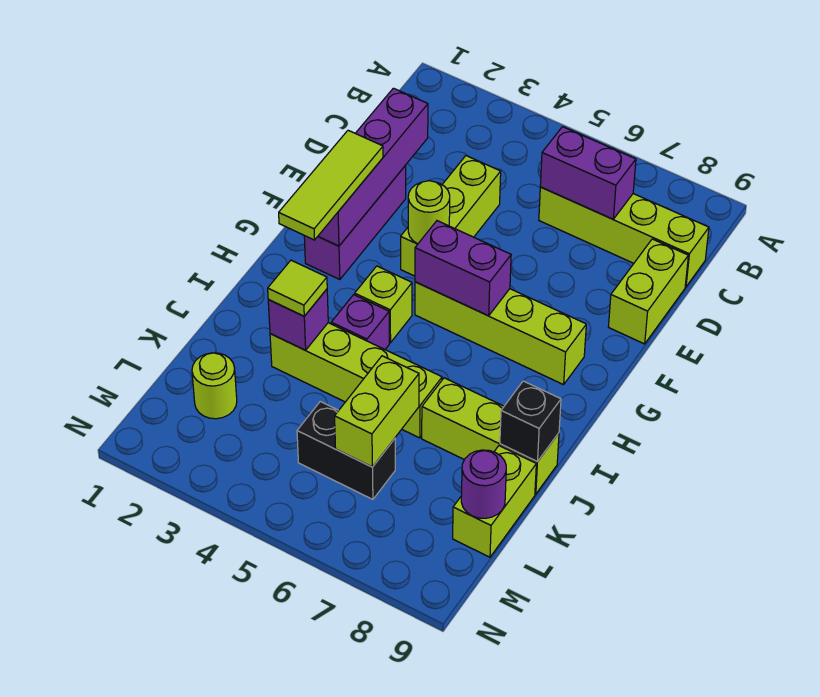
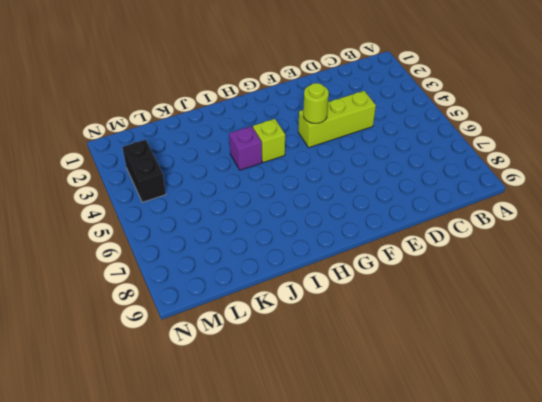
black brick M3:M4 level 1 -> black brick L5:L6 level 1
none -> lime brick C6:C9 level 1
none -> lime brick D9:E9 level 1
none -> purple brick E2:G2 level 1

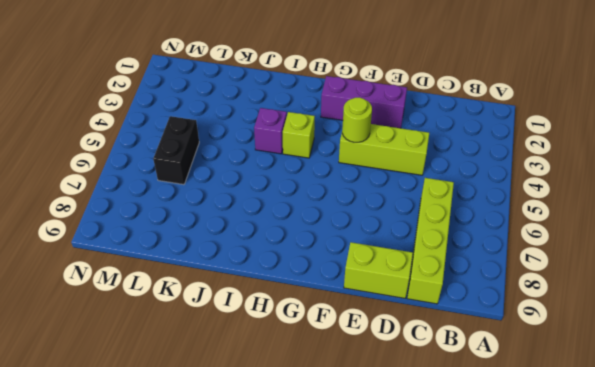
none -> lime brick G5:G8 level 1
none -> lime brick J3:J6 level 1
none -> lime brick J7:J9 level 1

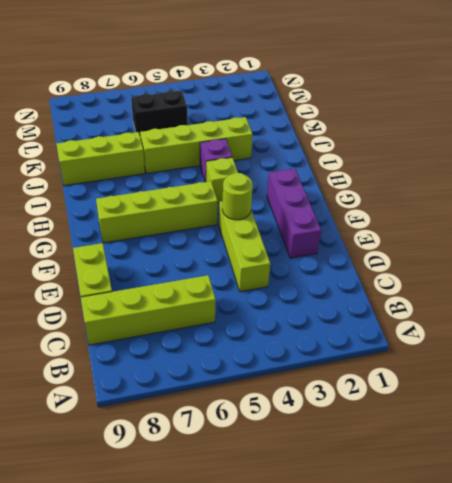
none -> lime brick K9:L9 level 1
none -> lime round brick L2 level 1
none -> purple brick C6:C7 level 2

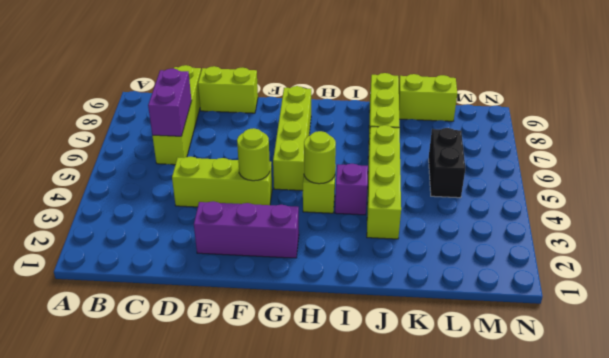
lime round brick H4 level 2 -> lime round brick L2 level 1
none -> purple brick D2:G2 level 2
none -> purple brick G5:G6 level 2
none -> purple brick J3 level 2

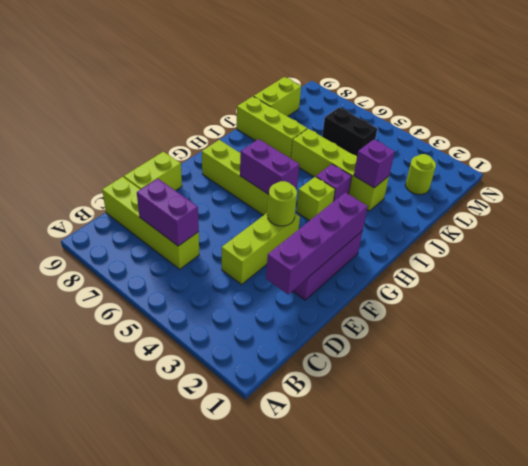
none -> black brick J9 level 2
none -> lime brick K6:L6 level 2
none -> purple round brick L9 level 2

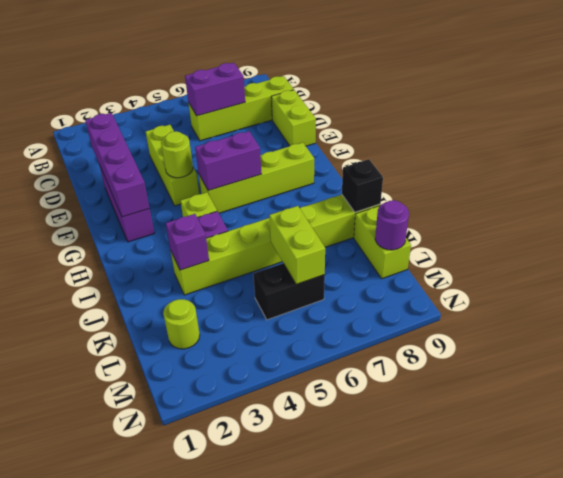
none -> lime tile F2:H2 level 3
none -> lime tile J3 level 3

